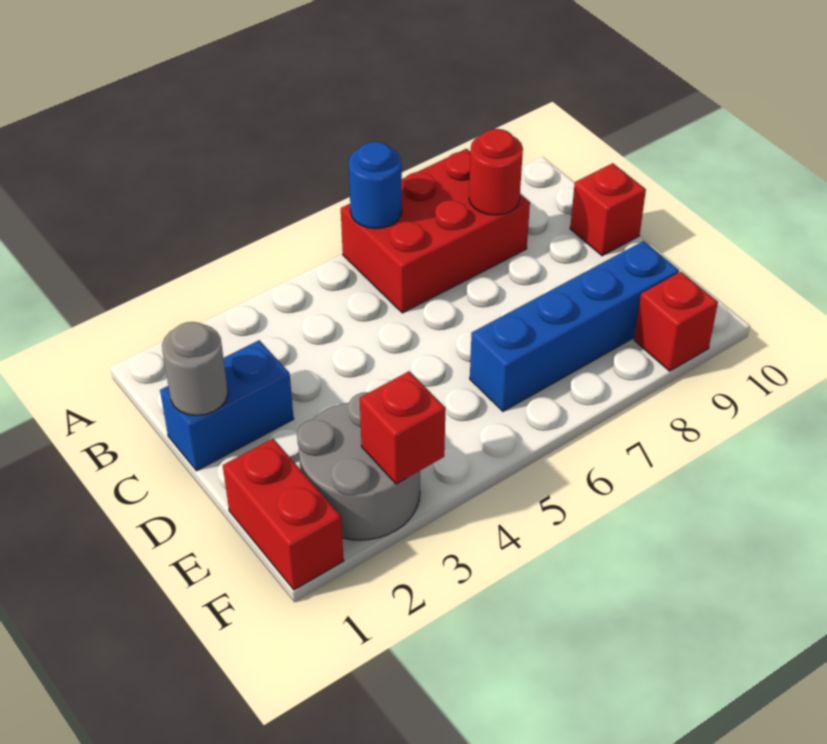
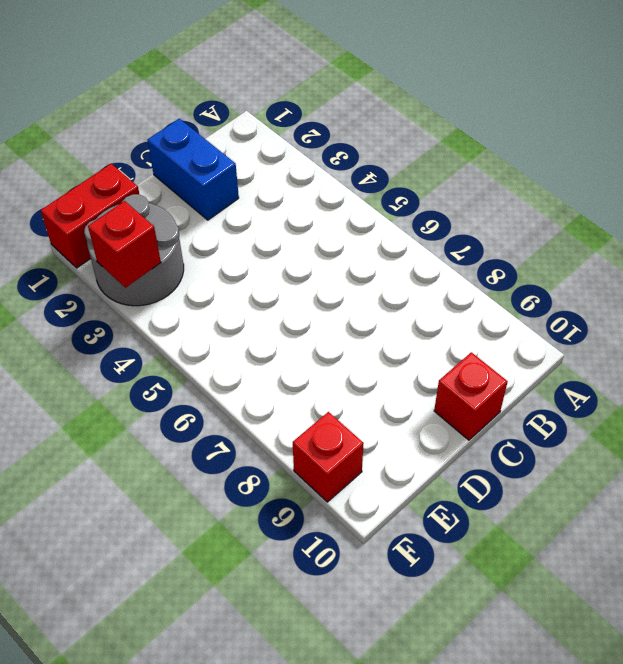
none -> red brick A6:B8 level 1
none -> blue brick E6:E9 level 1

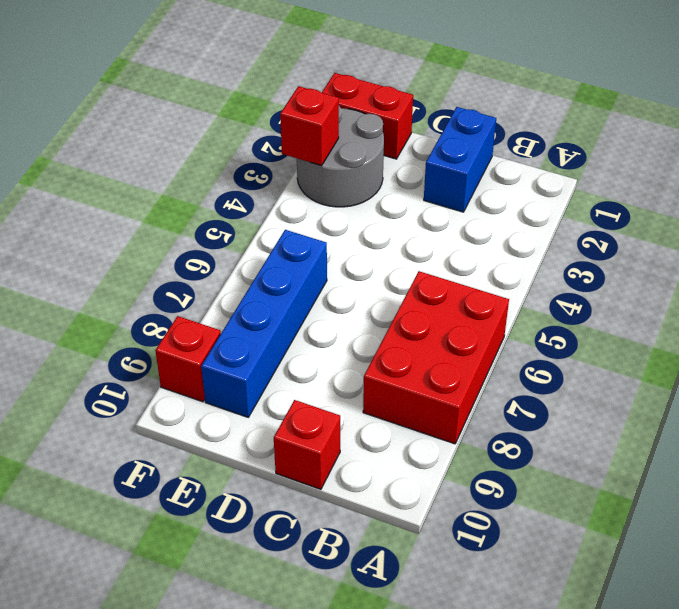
none -> blue round brick A6 level 2
none -> red round brick B8 level 2

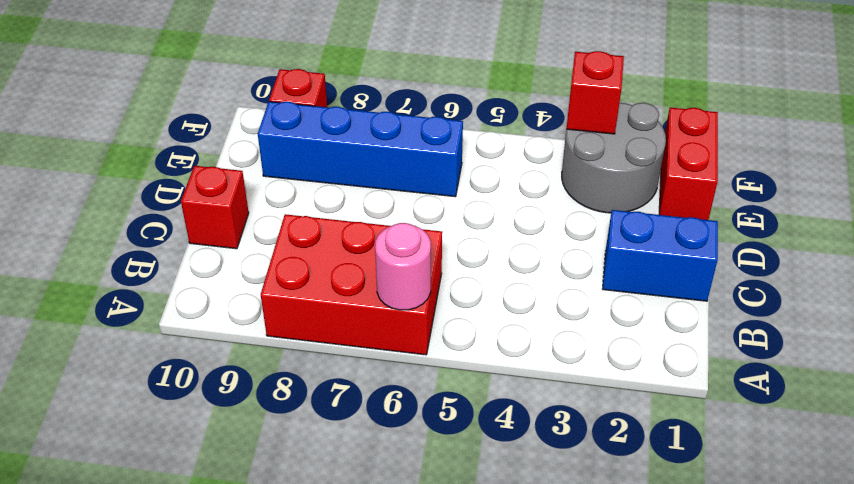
pink round brick A6 level 2 -> blue round brick A6 level 2
none -> red round brick B8 level 2
none -> grey round brick C1 level 2

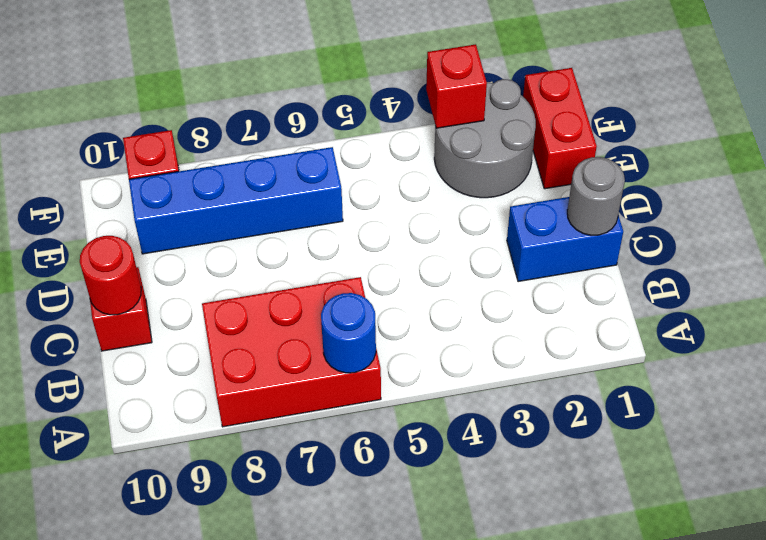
red round brick C10 level 2 -> red round brick B8 level 2

